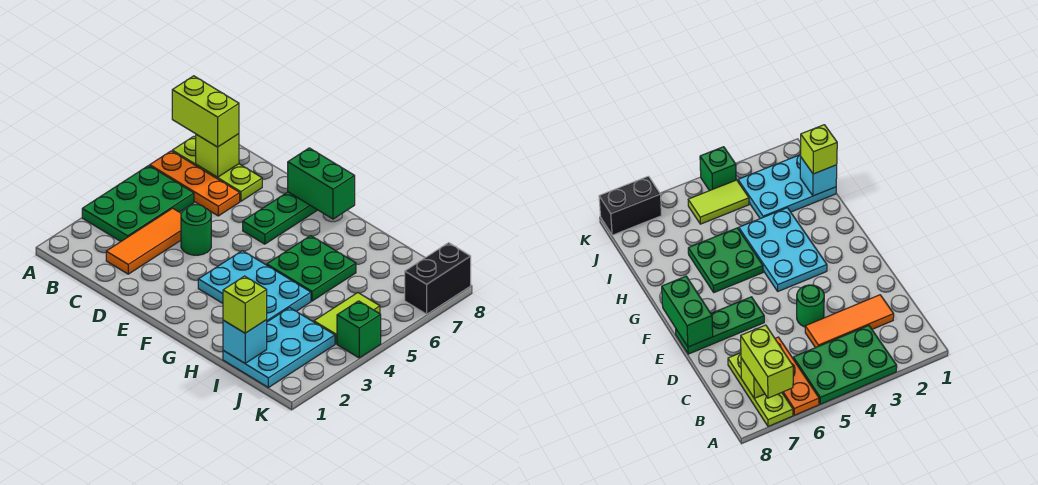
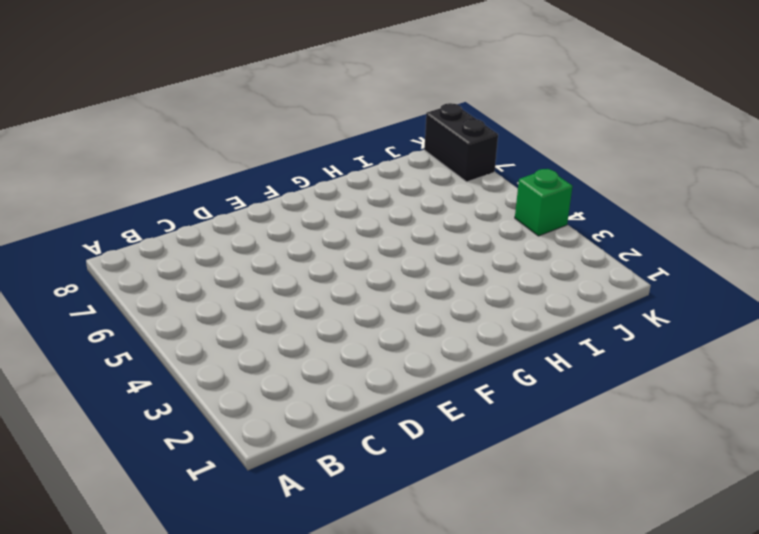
none -> green plate A3:B5 level 1
none -> orange plate A6:C6 level 1
none -> lime plate A7:C7 level 1

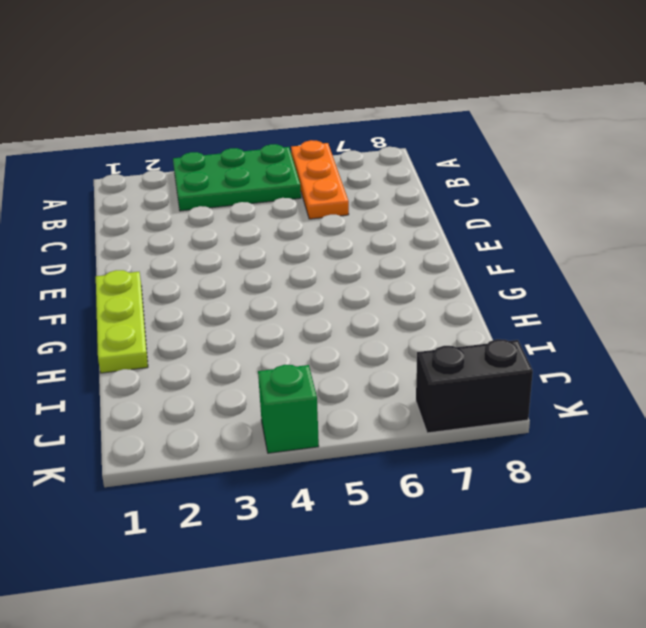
lime plate F1:H1 level 1 -> lime plate A7:C7 level 1
none -> orange tile C2:C4 level 1
none -> green round brick D4 level 1
none -> green plate E6:E8 level 1

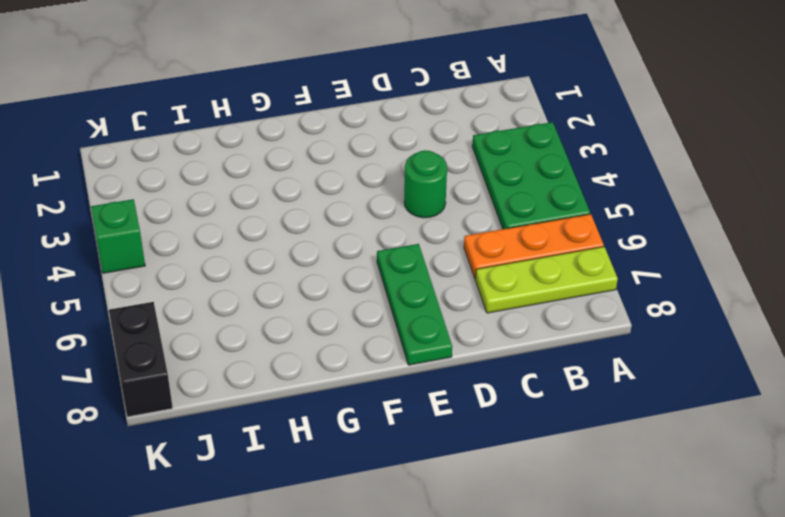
none -> orange tile C2:C4 level 1
none -> cyan plate F3:H4 level 1
none -> green plate G5:H6 level 1

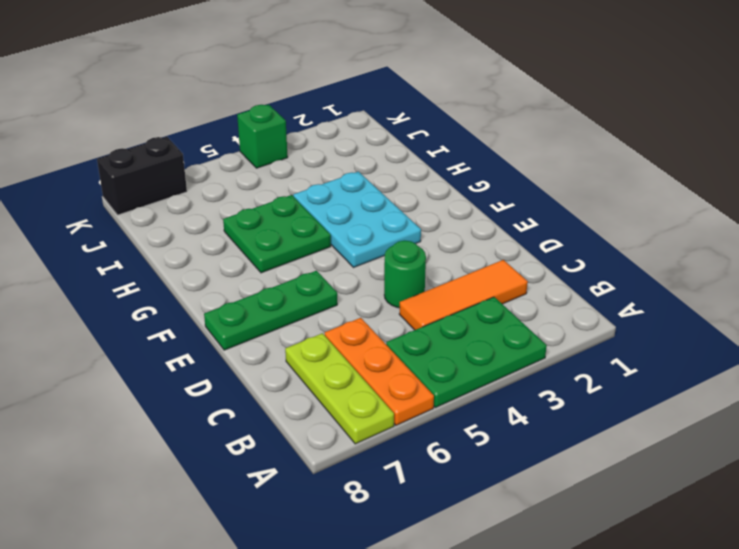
none -> cyan plate I1:J3 level 1
none -> lime tile J4:J5 level 1
none -> lime brick B7 level 2

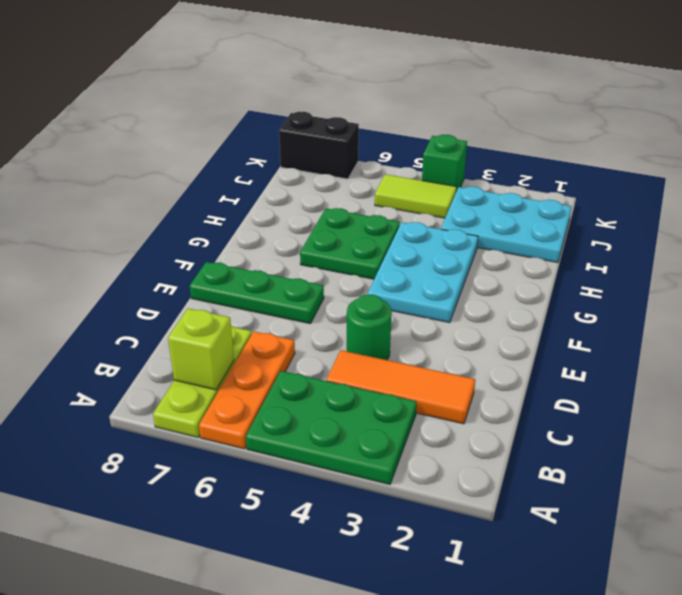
none -> green brick E8:F8 level 2
none -> cyan brick I1 level 2
none -> lime brick A7:B7 level 3

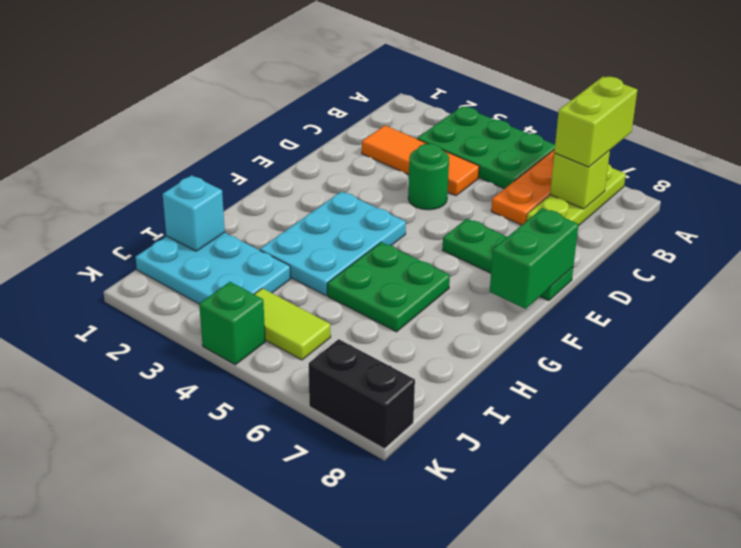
none -> lime brick I1 level 3

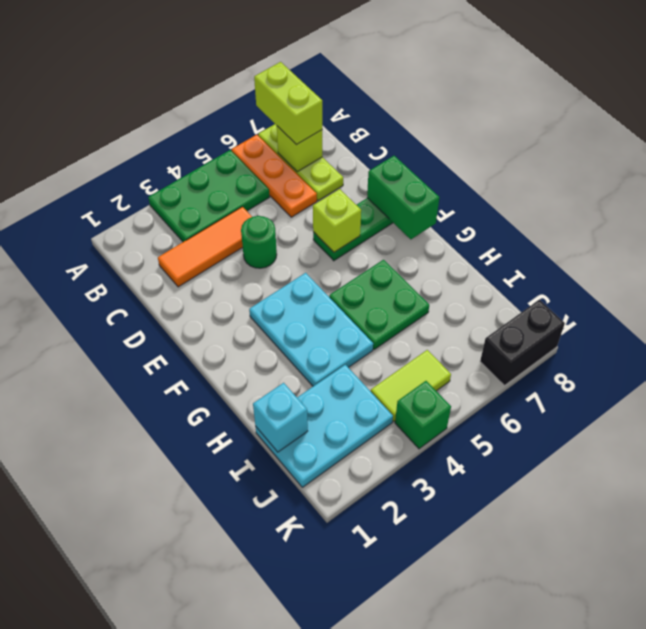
lime brick E6 level 2 -> lime brick I1 level 3

